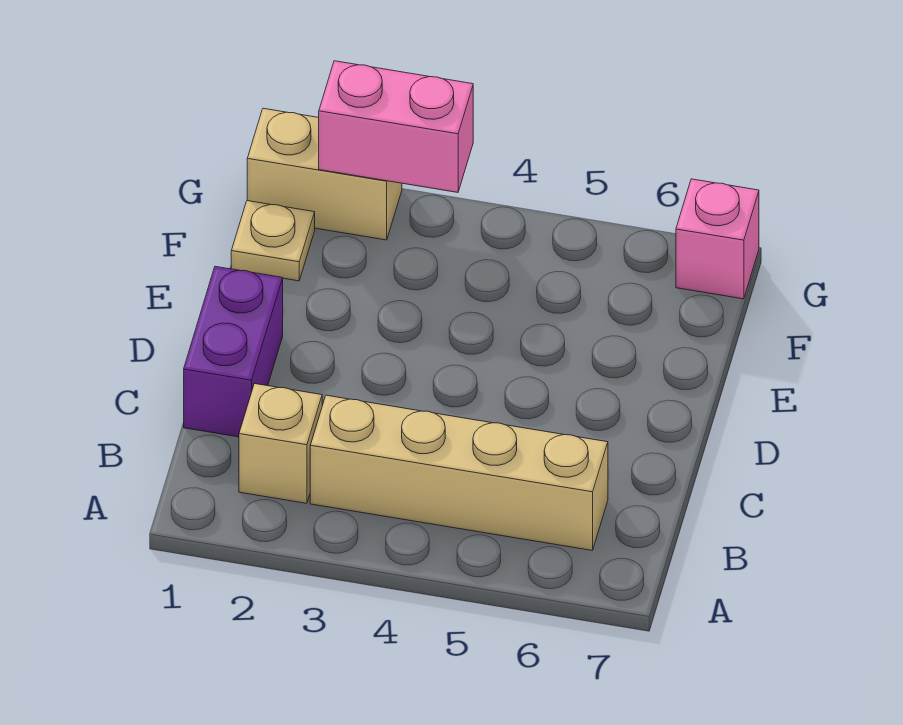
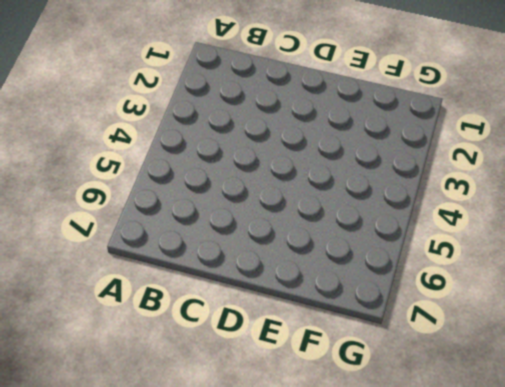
none -> tan brick B2 level 1
none -> tan brick B3:B6 level 1

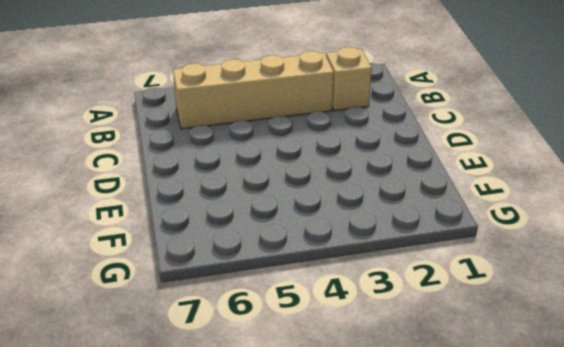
none -> purple brick C1:D1 level 1
none -> tan plate F1 level 1

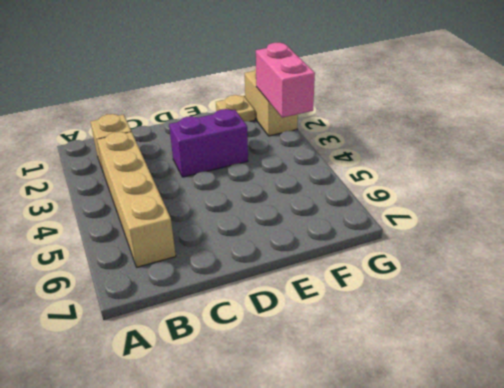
purple brick D3:E3 level 1 -> purple brick C1:D1 level 1
none -> pink brick G7 level 1

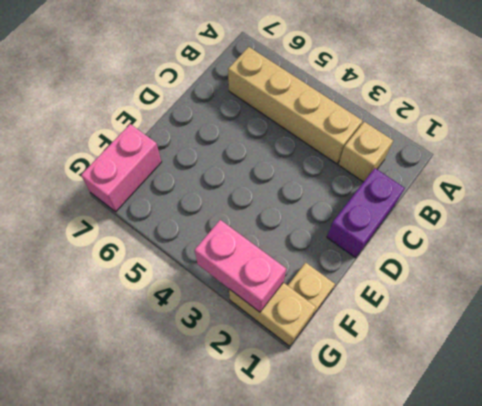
pink brick F7:G7 level 1 -> pink brick G7 level 1

